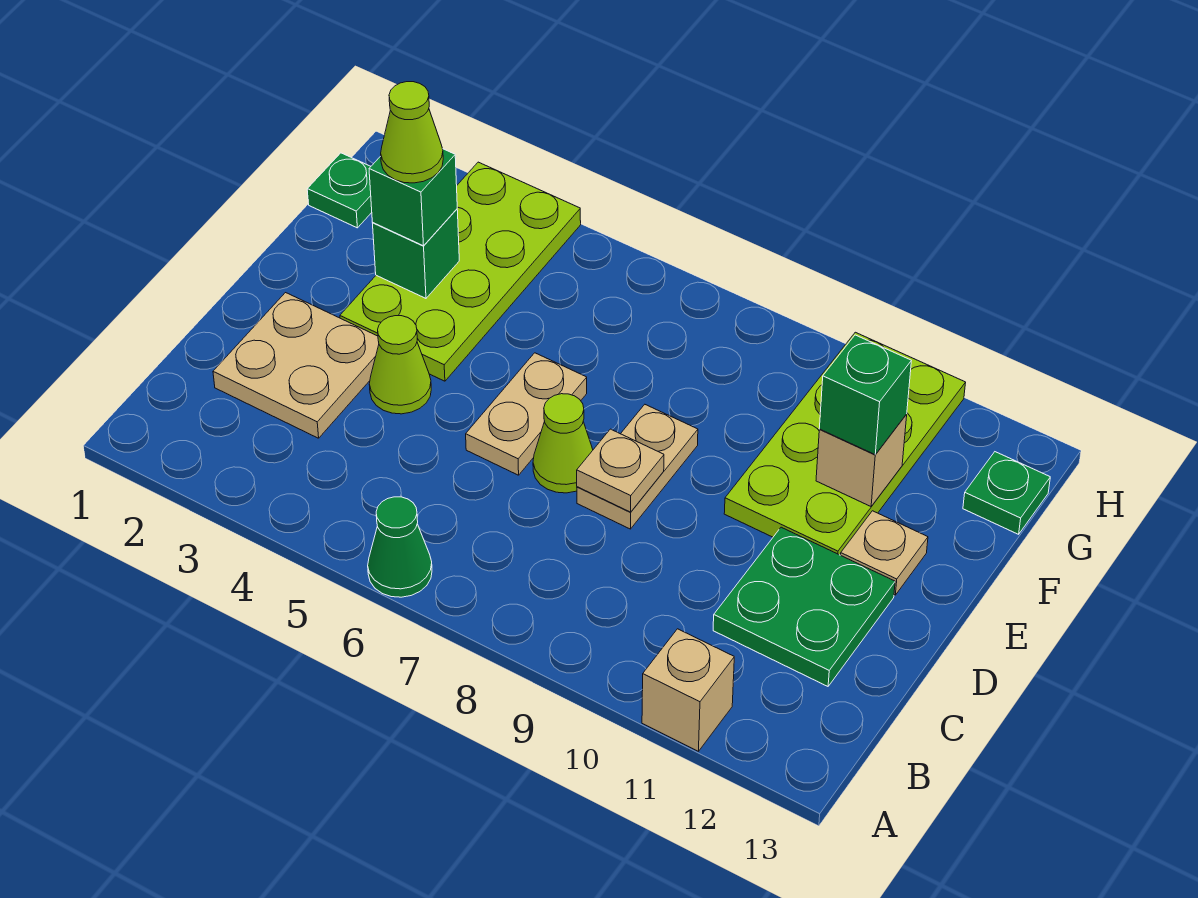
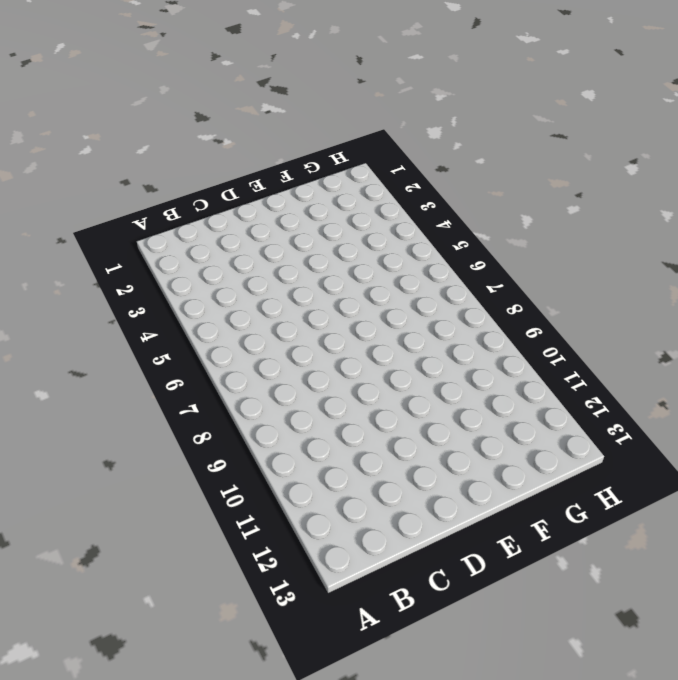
none -> green cone A6 level 1
none -> tan brick A11 level 1
none -> tan plate C2:D3 level 1

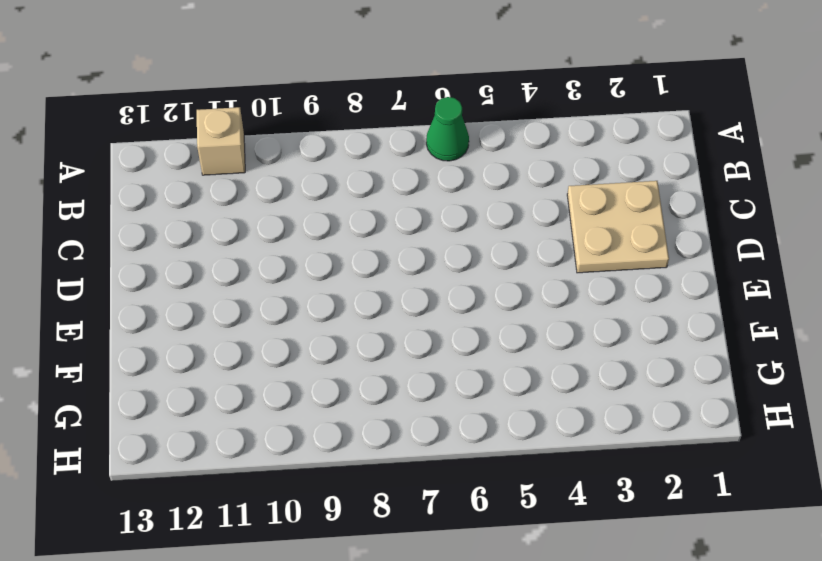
none -> green plate C11:D12 level 1
none -> lime cone D4 level 1
none -> tan plate D6:E6 level 1

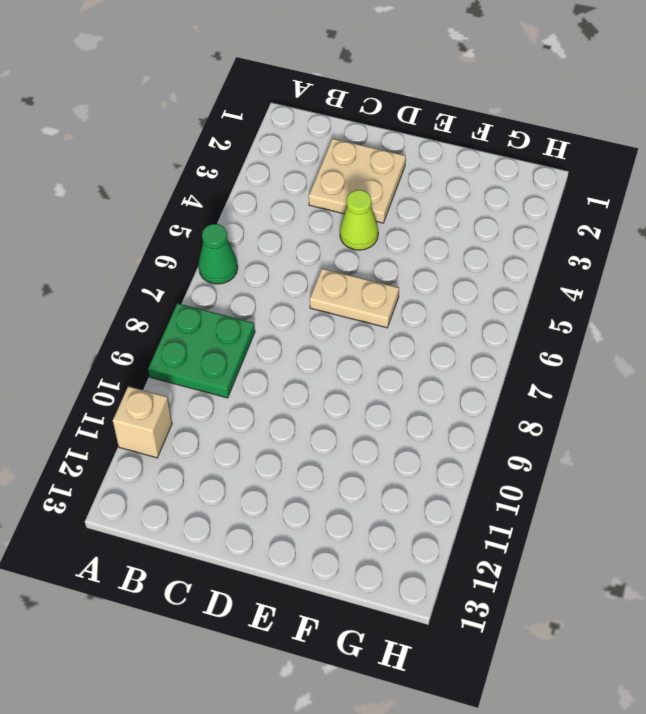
green plate A8:B9 level 1 -> green plate C11:D12 level 1
none -> lime cone D7 level 1
none -> tan plate D8:E8 level 1
none -> lime plate E3:H4 level 1

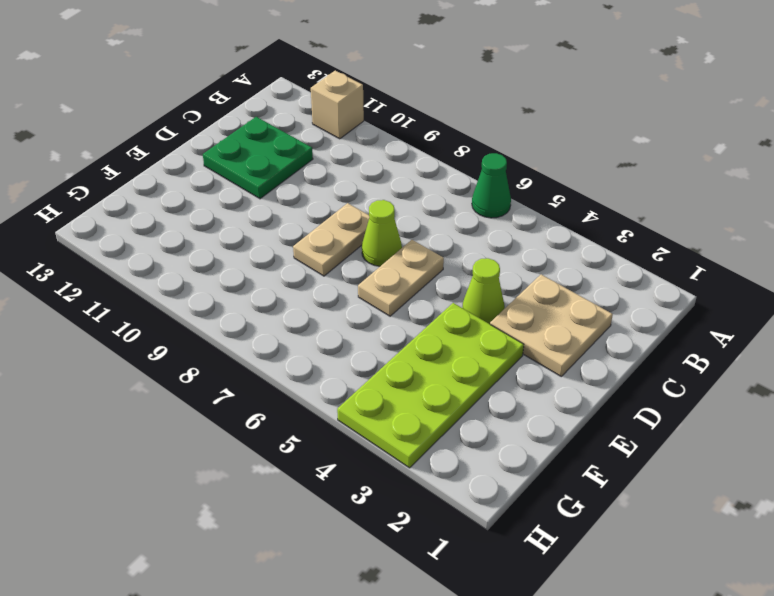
none -> lime plate E10:H11 level 1
none -> tan plate E12 level 1
none -> green plate G1 level 1

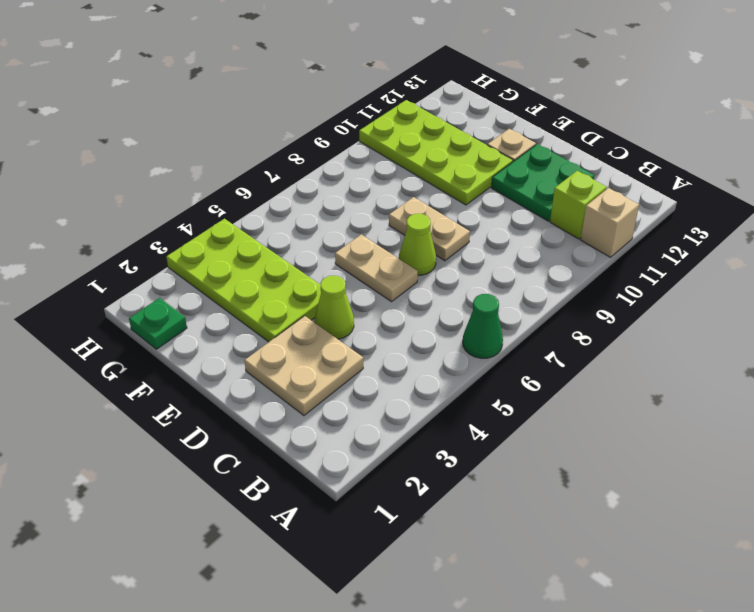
lime brick B11 level 1 -> none
none -> green plate G13 level 1
none -> tan plate D8 level 2
none -> green brick F3 level 2

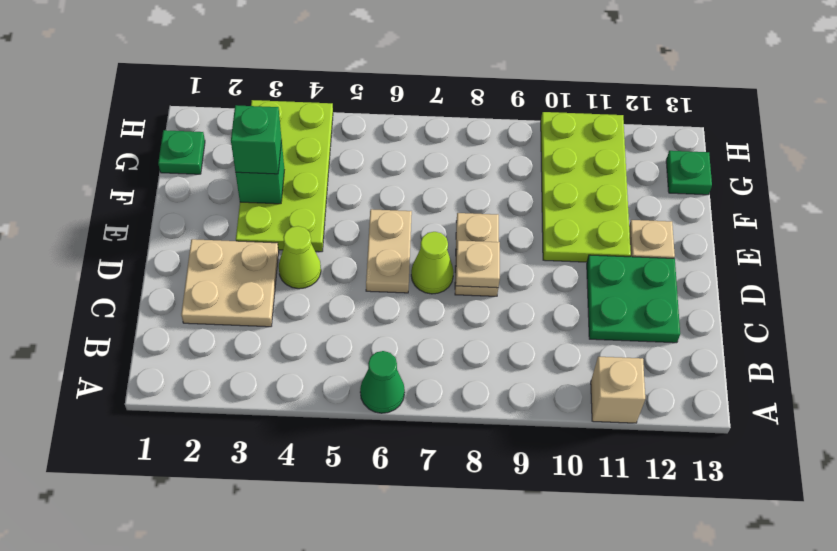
none -> tan brick F11 level 2
none -> green brick F11 level 3
none -> lime cone F3 level 4

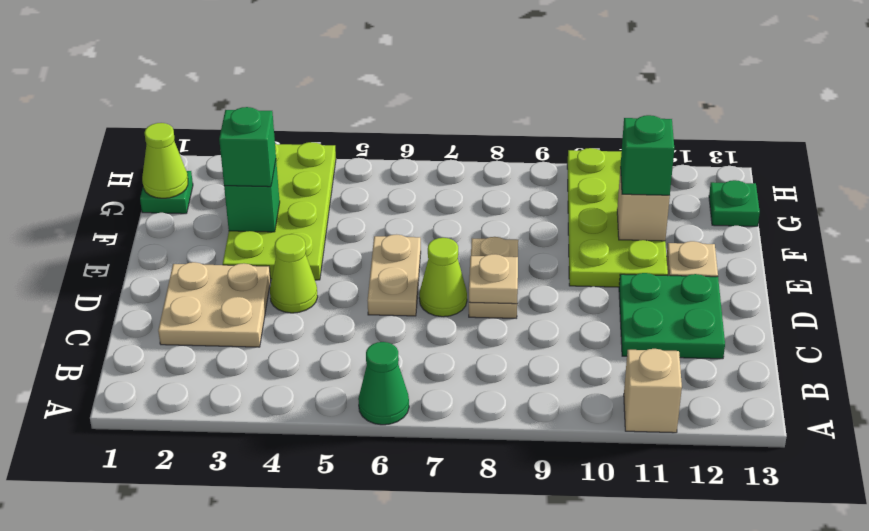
lime cone G1 level 2 -> lime cone F3 level 4

